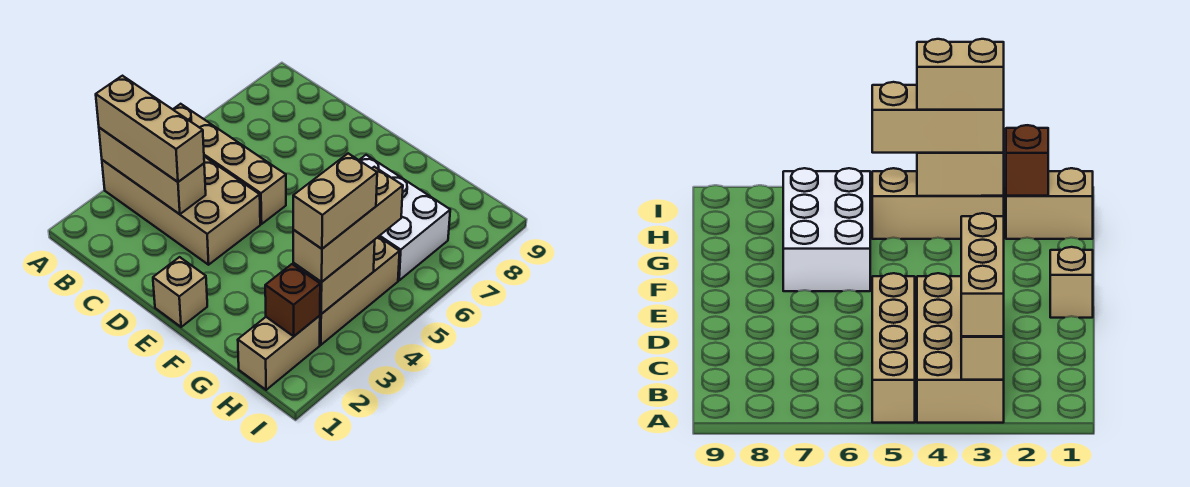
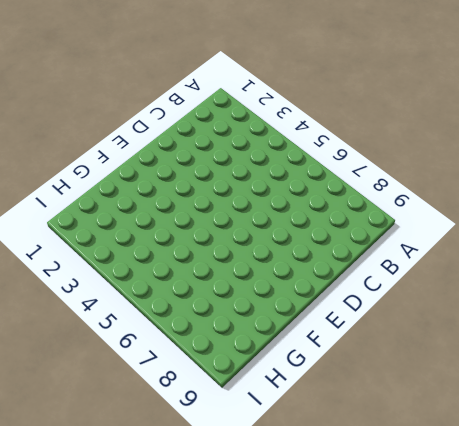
none -> tan brick A3:D4 level 1
none -> tan brick A5:D5 level 1
none -> tan brick E1 level 1

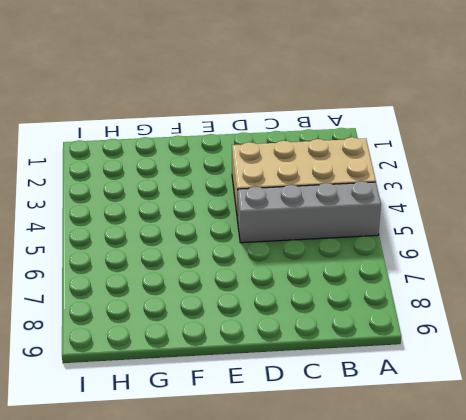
grey brick A5:D5 level 1 -> tan brick A5:D5 level 1
none -> tan brick E1 level 1
none -> white brick F6:H7 level 1
none -> tan brick H1:H2 level 1

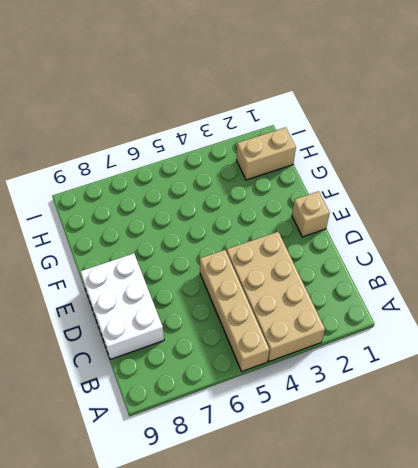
white brick C8:E9 level 1 -> white brick F6:H7 level 1
none -> tan brick H3:H5 level 1
none -> tan brick A3:C3 level 2
none -> brown brick H2 level 2

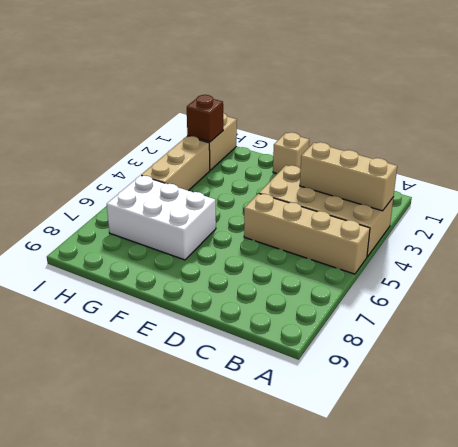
none -> tan brick H3:H4 level 2
none -> tan brick A3:C3 level 3
none -> tan brick H3:H5 level 3

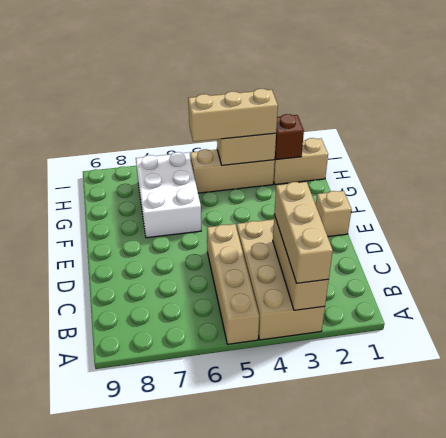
none -> tan brick H3:H4 level 4

